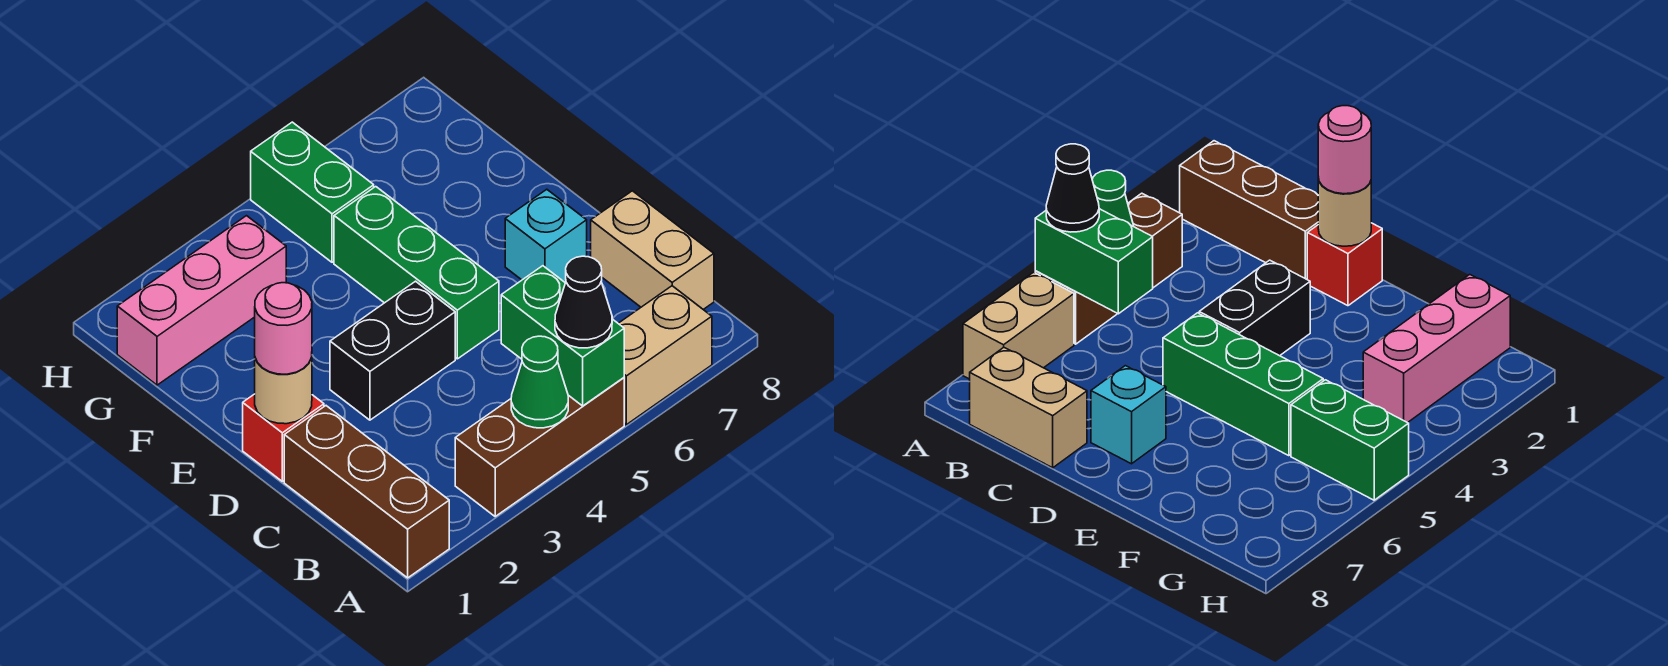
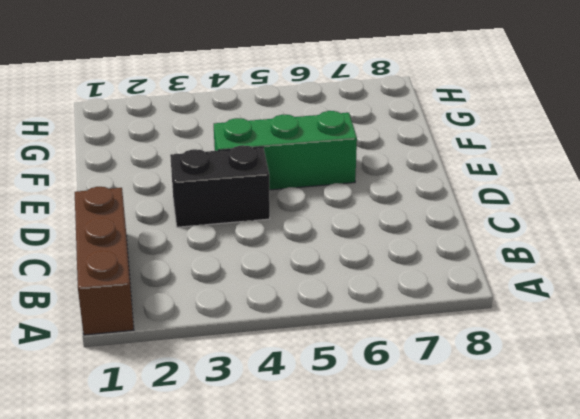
green brick E4:E6 level 1 -> green brick D5:F5 level 1
none -> brown brick A3:A5 level 1
none -> tan brick A6:A7 level 1
none -> tan brick B8:C8 level 1

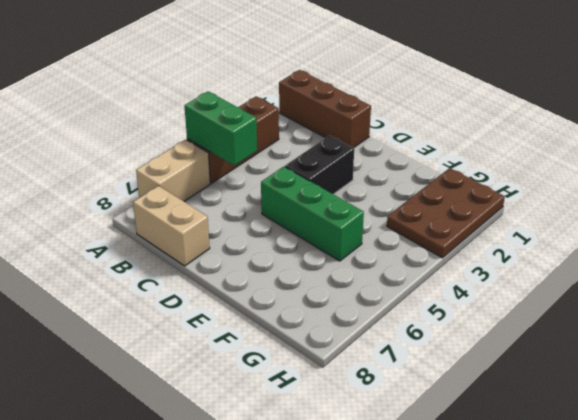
brown plate G1:H3 level 1 -> pink brick G1:G3 level 1
none -> red brick D1 level 1
none -> cyan brick D7 level 1
none -> green brick G5:H5 level 1

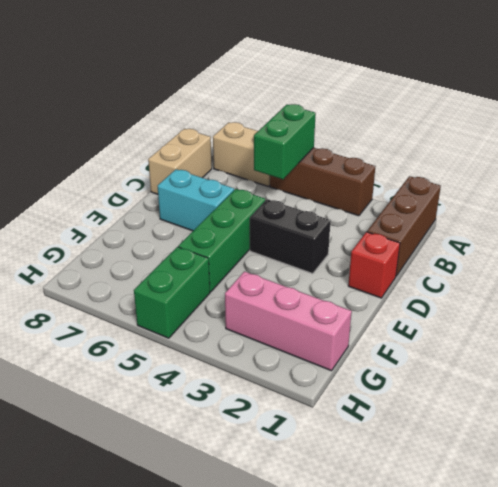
cyan brick D6:D7 level 1 -> cyan brick D7 level 1
none -> green cone A4 level 2
none -> tan round brick D1 level 2
none -> black cone A5 level 3

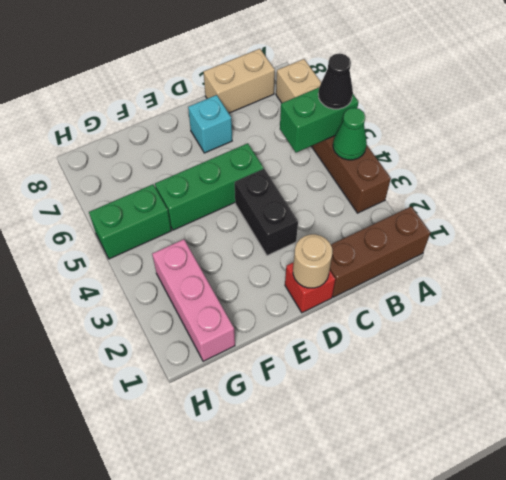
none -> pink round brick D1 level 3

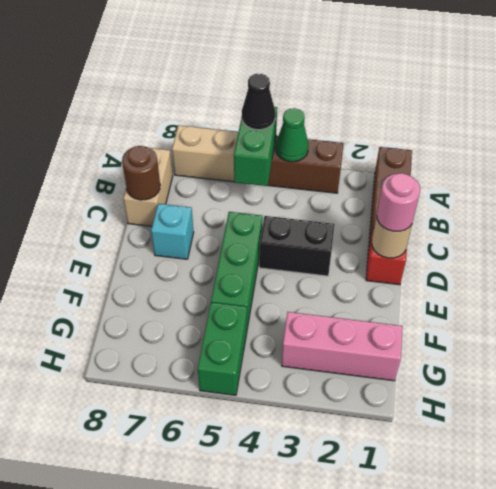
brown round brick C8 level 2 -> none

